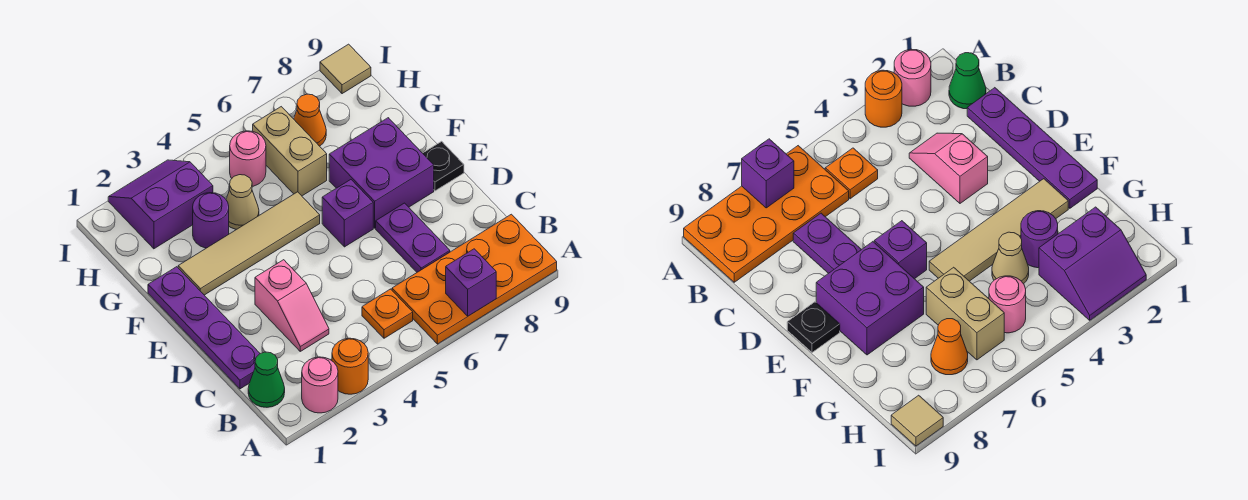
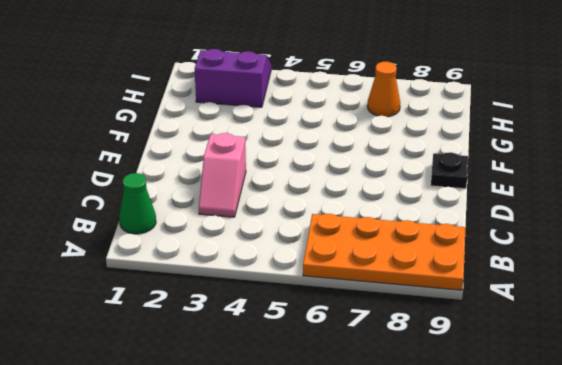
none -> pink round brick A2 level 1
none -> orange round brick A3 level 1
none -> orange plate B5 level 1

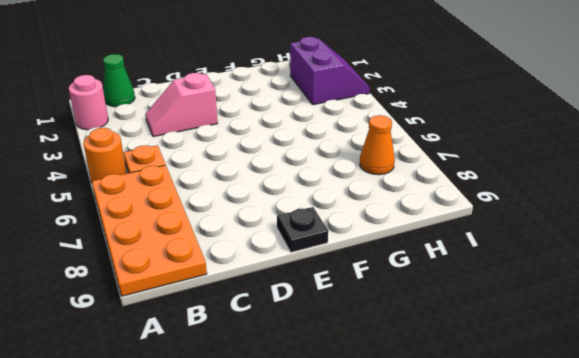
orange round brick A5 level 1 -> orange round brick A3 level 1
none -> purple plate C1:F1 level 1
none -> purple plate C7:D7 level 1
none -> purple brick E6 level 1

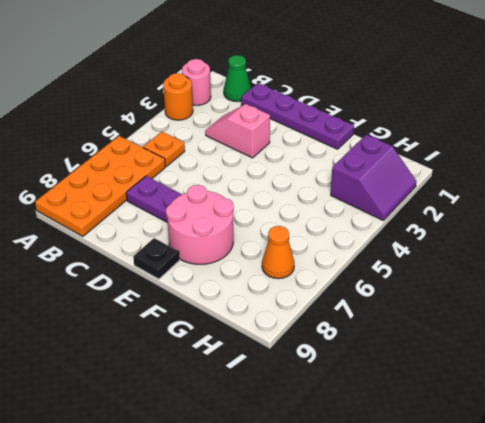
pink round brick E7:F8 level 1 -> purple brick E7:F8 level 1
none -> purple brick E6 level 1
none -> tan tile F2:F5 level 1
none -> purple round brick G3 level 1

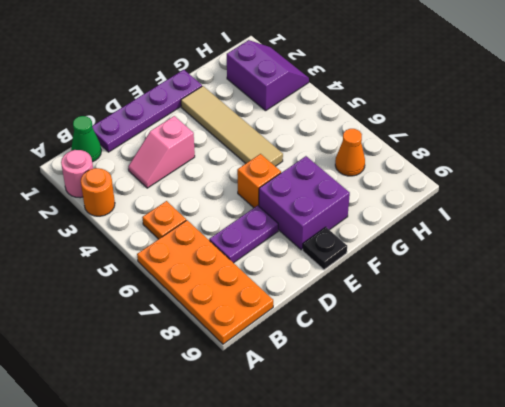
orange brick E6 level 1 -> purple brick E6 level 1
none -> purple round brick G3 level 1
none -> tan cone G4 level 1
none -> tan brick G6:H6 level 1

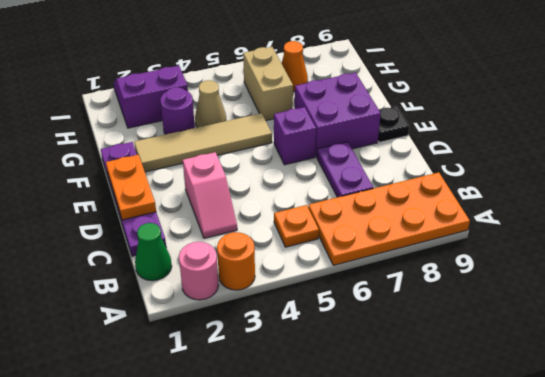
orange plate D1:E1 level 2 -> none
none -> pink round brick H5 level 1
none -> tan tile I9 level 1
none -> purple brick A7 level 2

